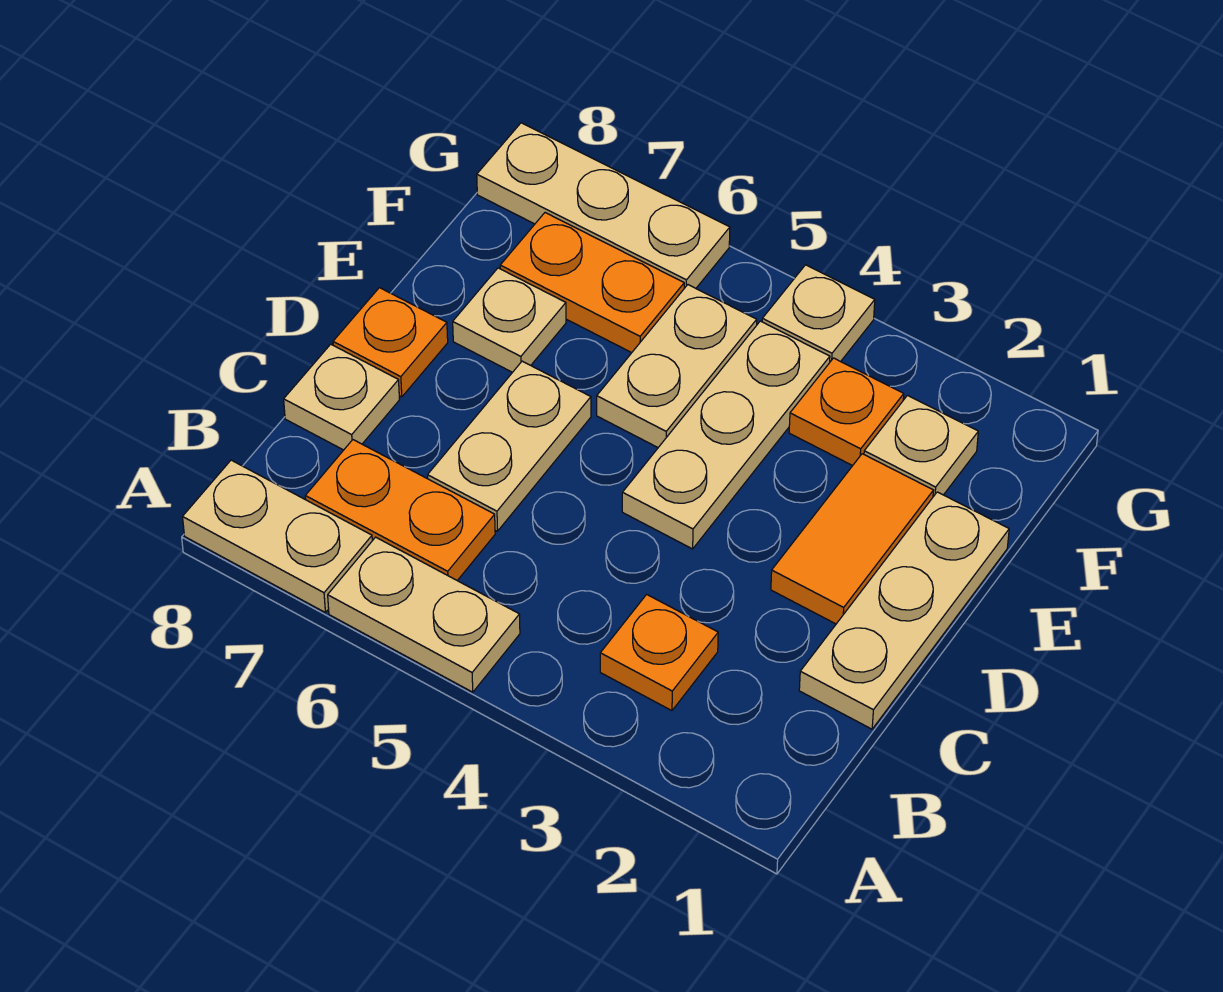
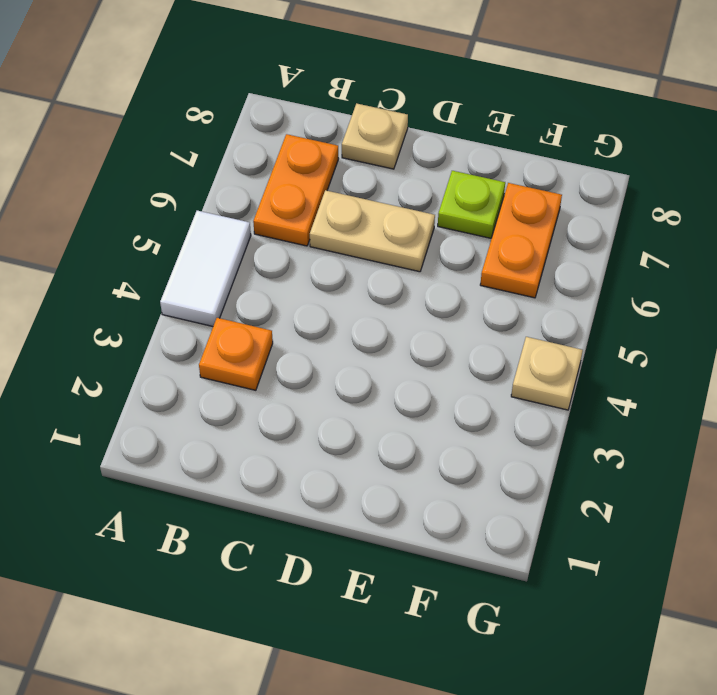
white tile A4:A5 level 1 -> tan plate A5:A6 level 1
lime plate E7 level 1 -> tan plate E7 level 1
none -> tan plate A7:A8 level 1
none -> tan plate C1:E1 level 1
none -> orange tile D2:E2 level 1

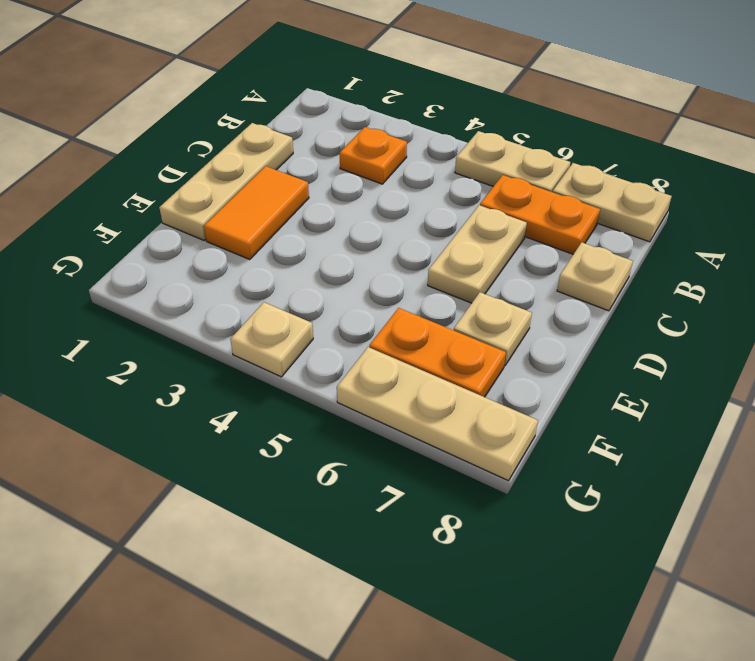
none -> tan plate D4:F4 level 1
none -> orange plate D8 level 1
none -> tan plate E5:F5 level 1

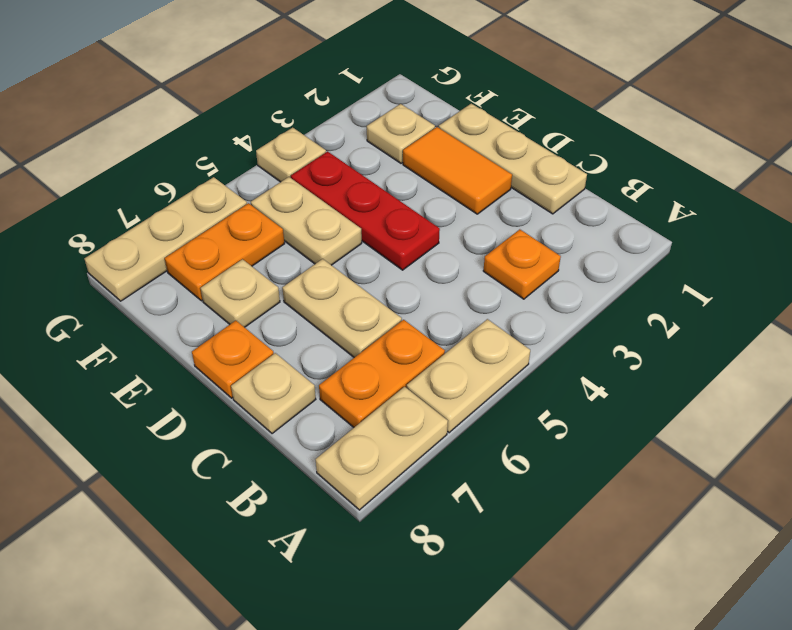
red plate D4:F4 level 1 -> tan plate D4:F4 level 1
none -> orange plate F3 level 1

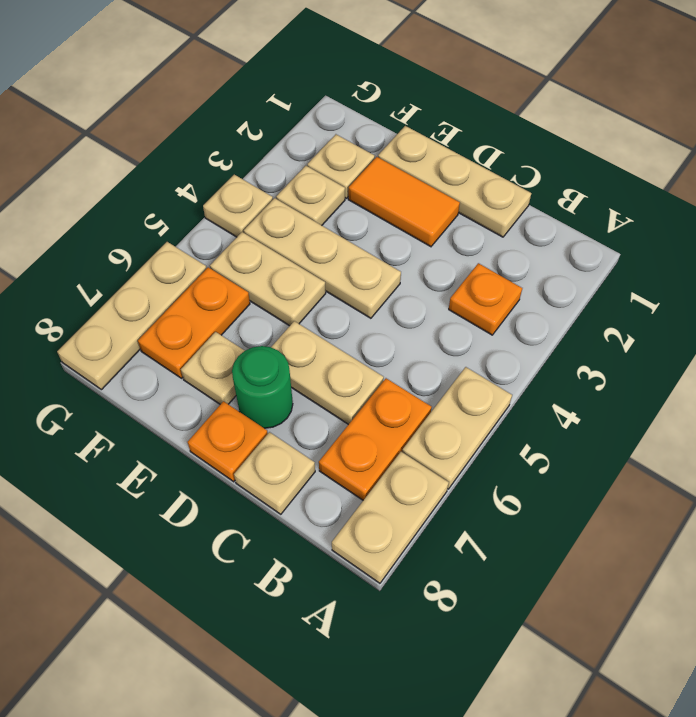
green round brick D7 level 1 -> none
tan plate F3 level 1 -> orange plate F3 level 1

